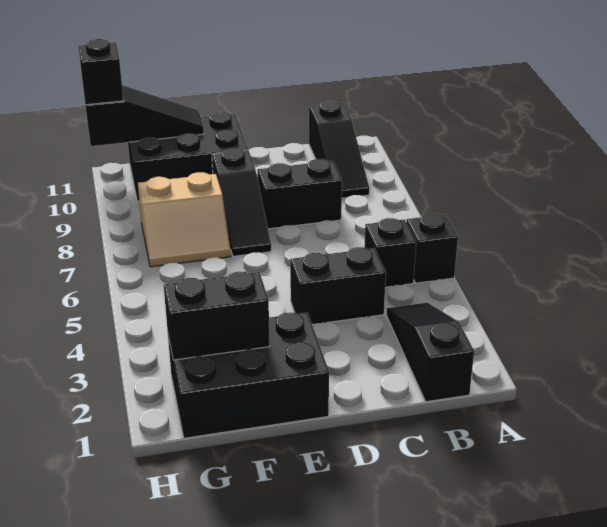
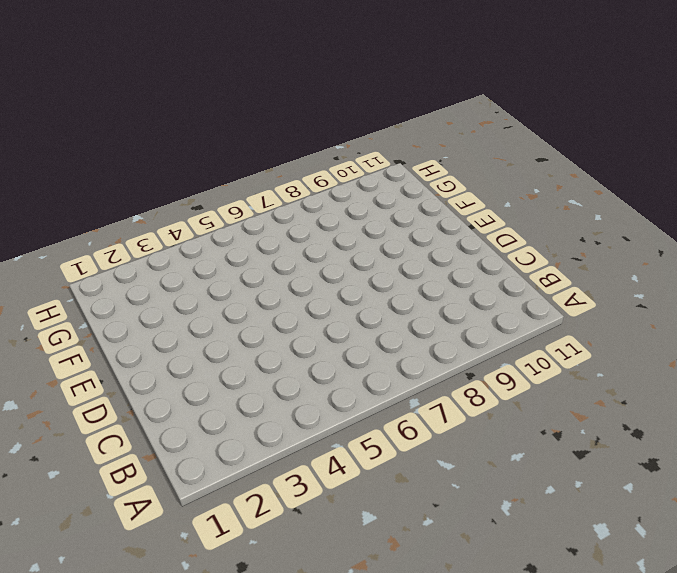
none -> black brick A5 level 1
none -> black slope B1:B3 level 1 top 1
none -> black brick B5 level 1

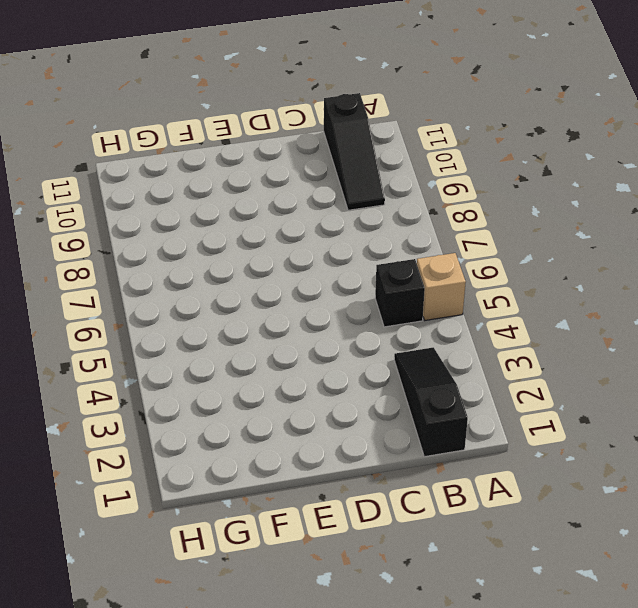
tan brick A5 level 1 -> black brick A5 level 1
none -> black brick C4:D4 level 1
none -> black brick C8:D8 level 1
none -> black brick E1:G2 level 1

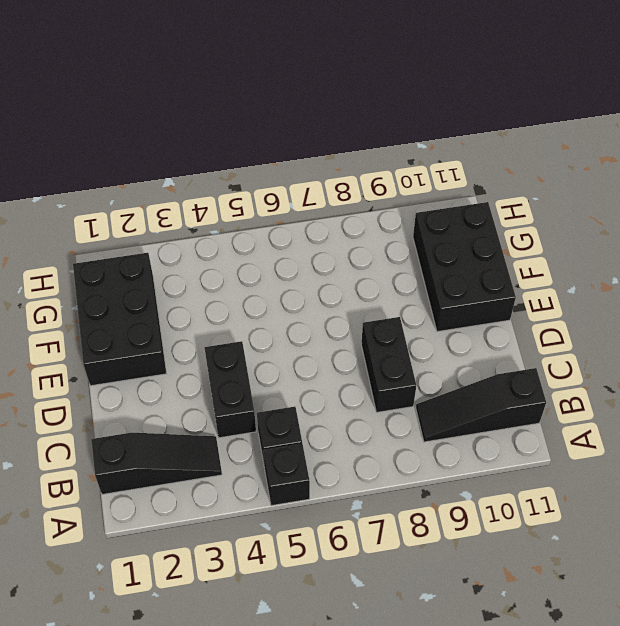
none -> black slope E7:E9 level 1 top 9
none -> tan slope F7:G8 level 1 top 8
none -> black brick F2:G2 level 2

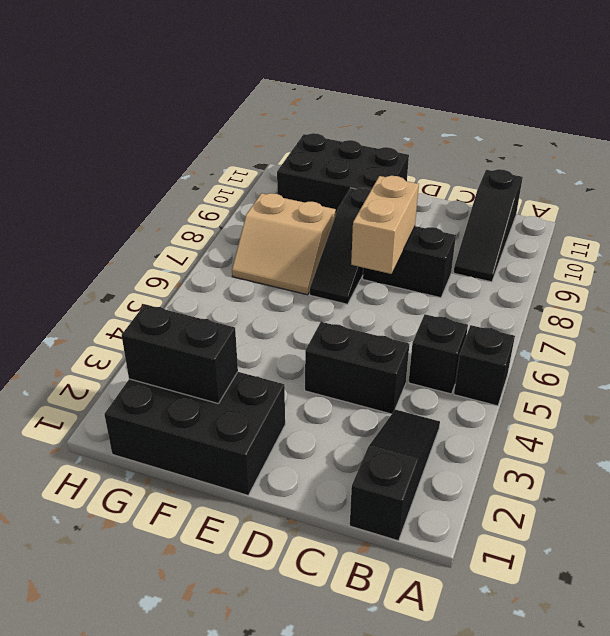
tan brick D7:D8 level 2 -> none
none -> black slope F11:H11 level 2 top H
none -> black brick H11 level 3

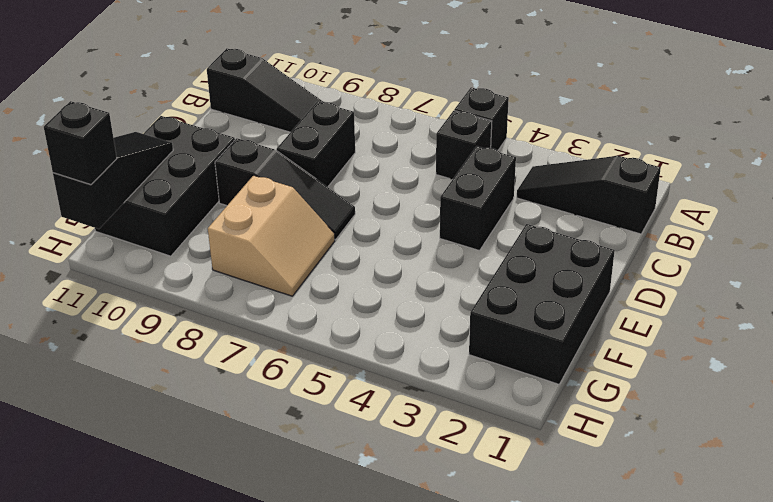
none -> black brick F2:G2 level 2

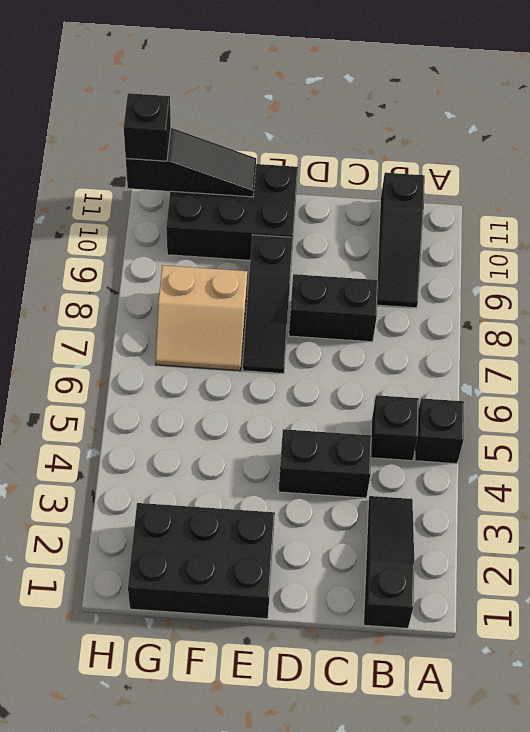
none -> black brick F2:G2 level 2

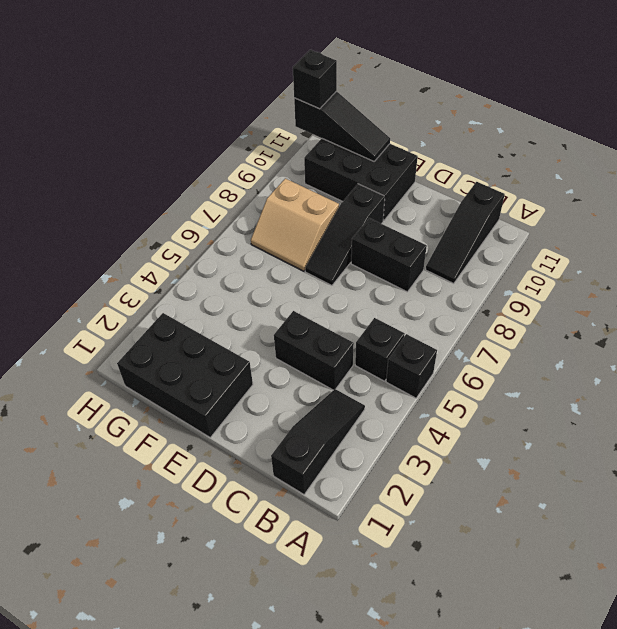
none -> black brick F2:G2 level 2

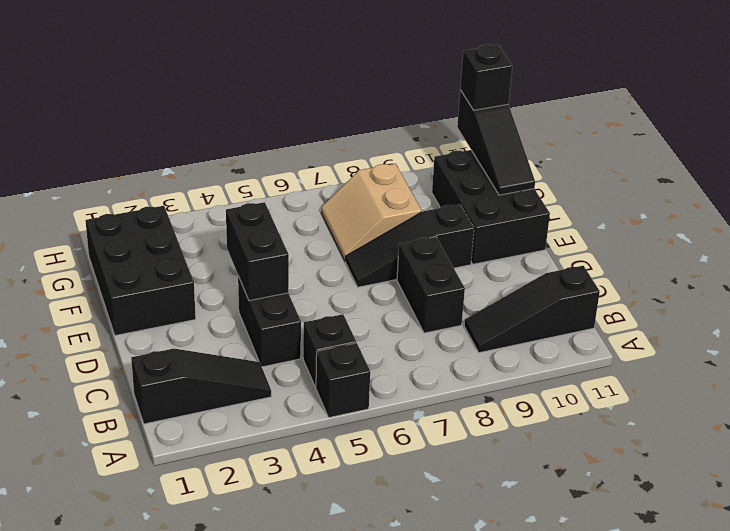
black brick D4:E4 level 2 -> black brick F2:G2 level 2

